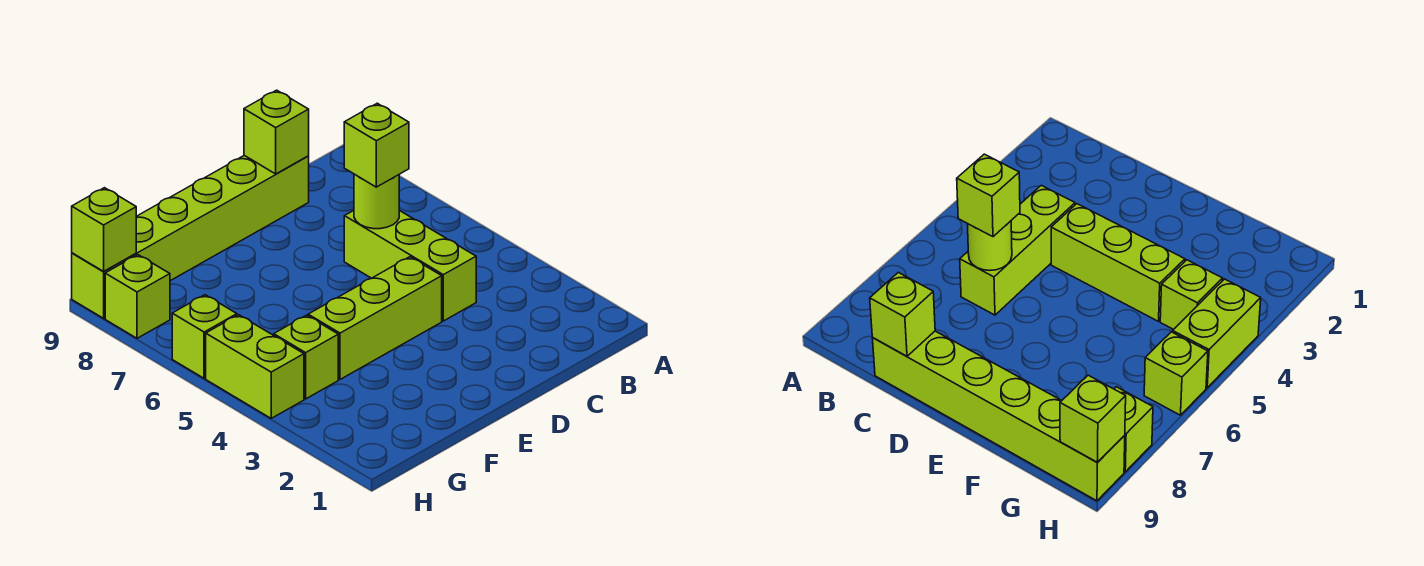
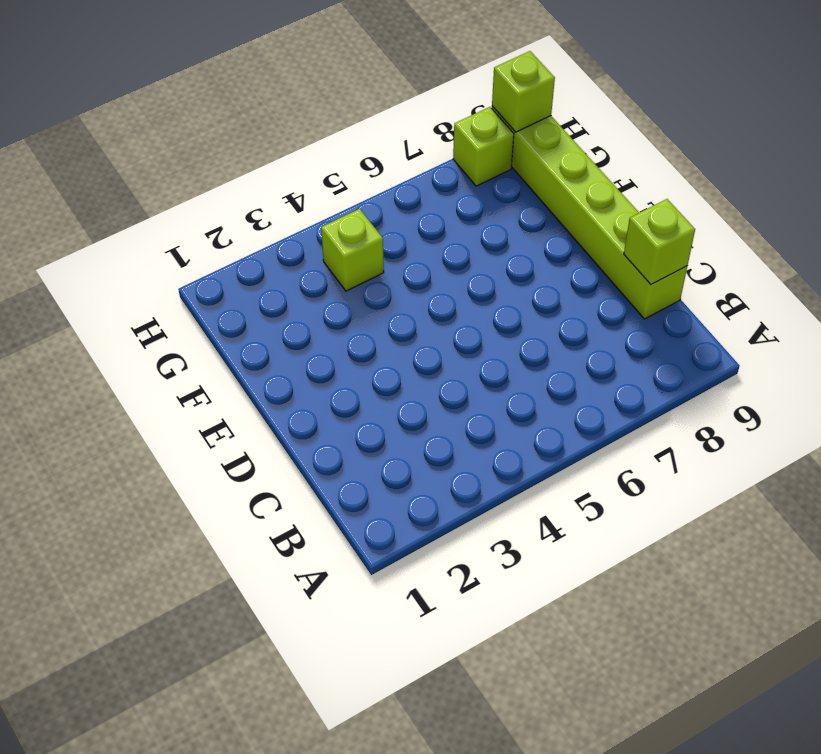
none -> lime brick C4:C6 level 1
none -> lime brick D4:F4 level 1

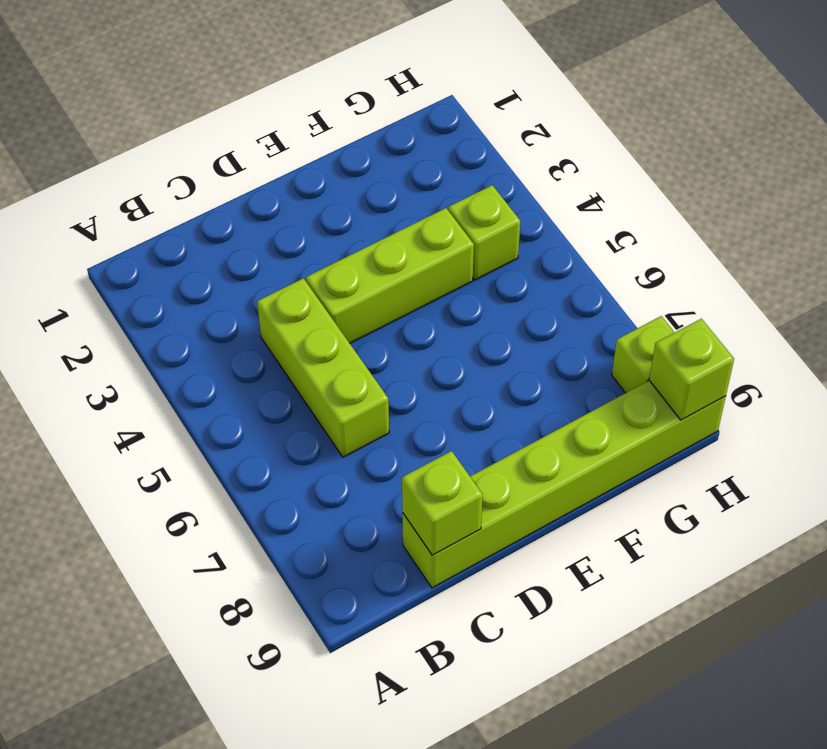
none -> lime brick H4:H5 level 1
none -> lime brick H6 level 1

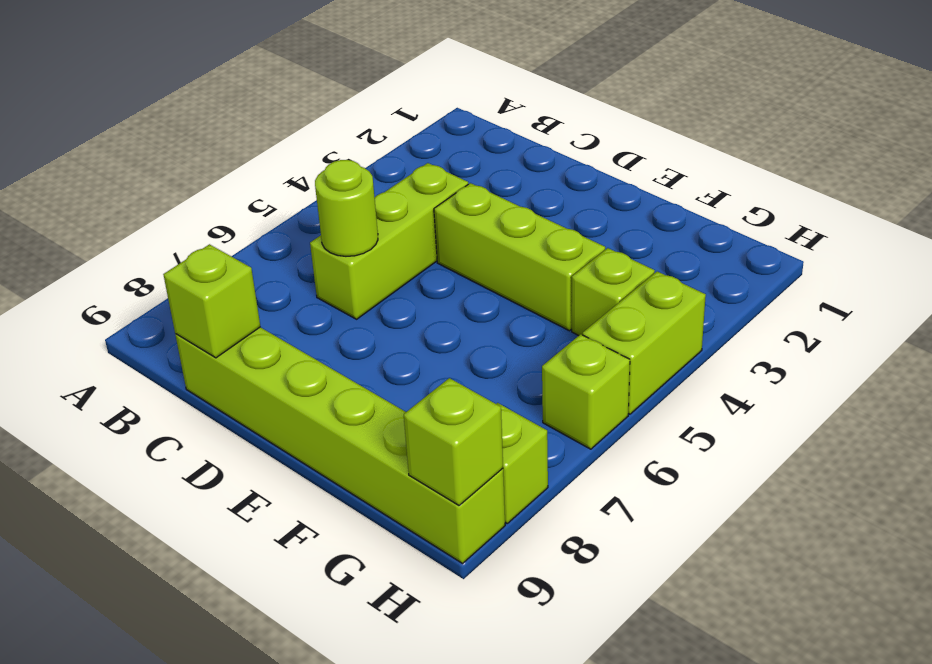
none -> lime brick C6 level 3

